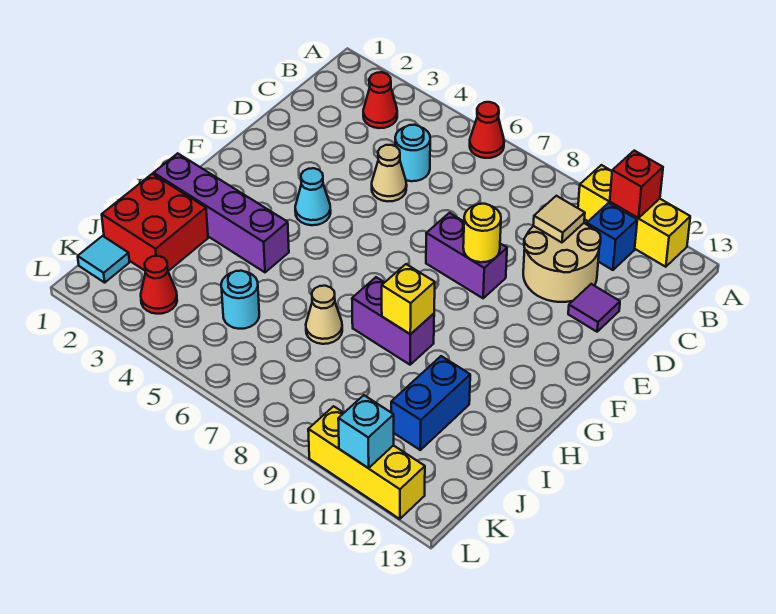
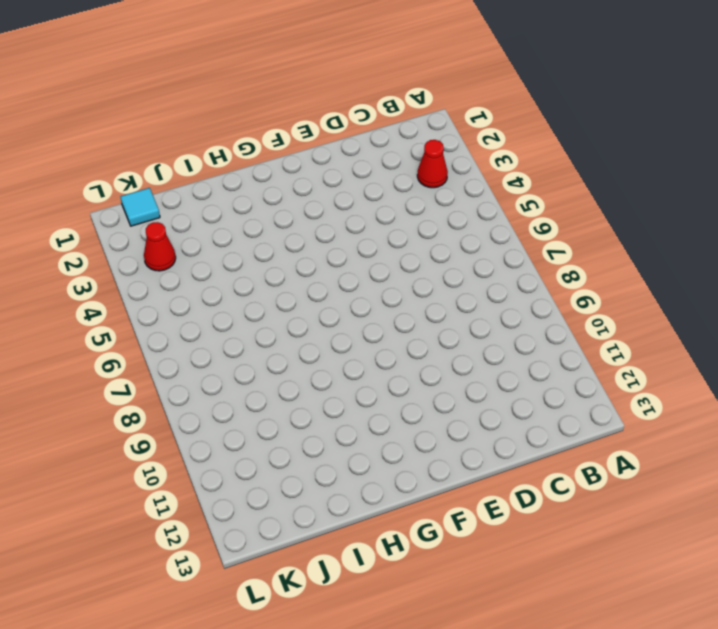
none -> red cone A6 level 1
none -> yellow brick A10:A12 level 1
none -> blue brick B11 level 1

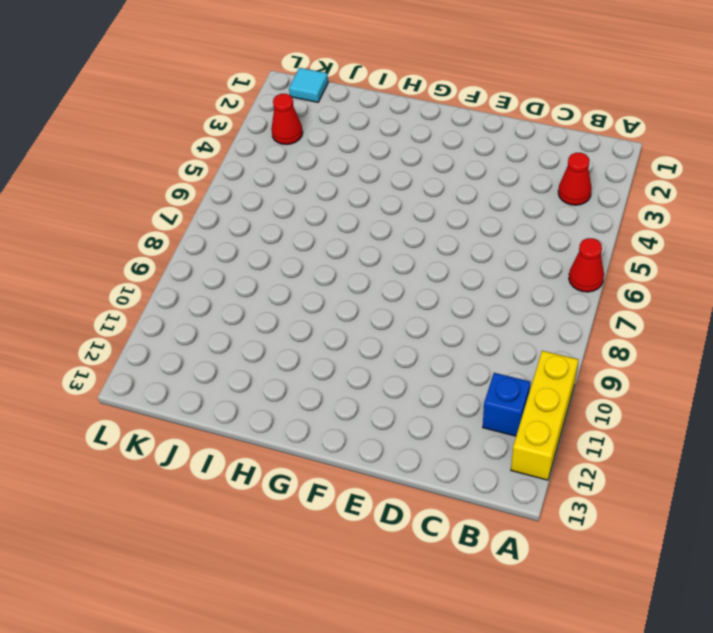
none -> cyan round brick C5 level 1
none -> tan round brick C10:D11 level 1
none -> tan cone D5 level 1

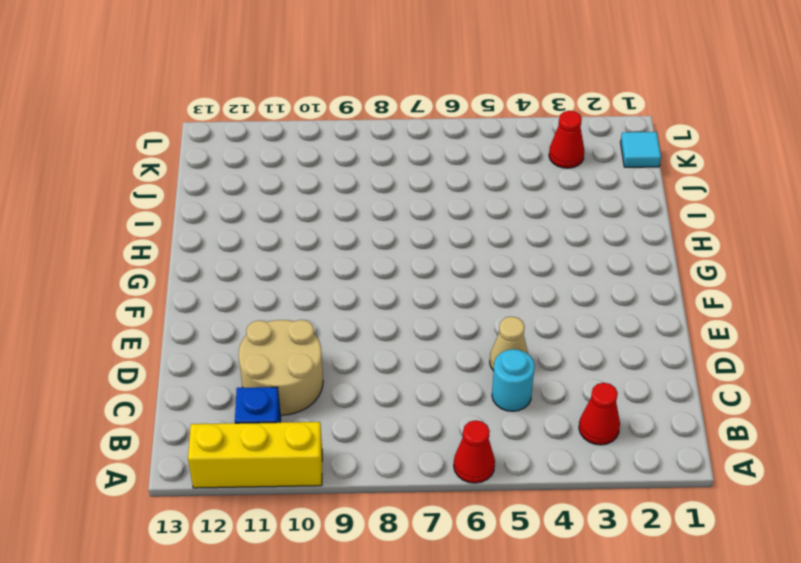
none -> purple tile D12 level 1
none -> purple brick E8:E9 level 1
none -> cyan cone F4 level 1

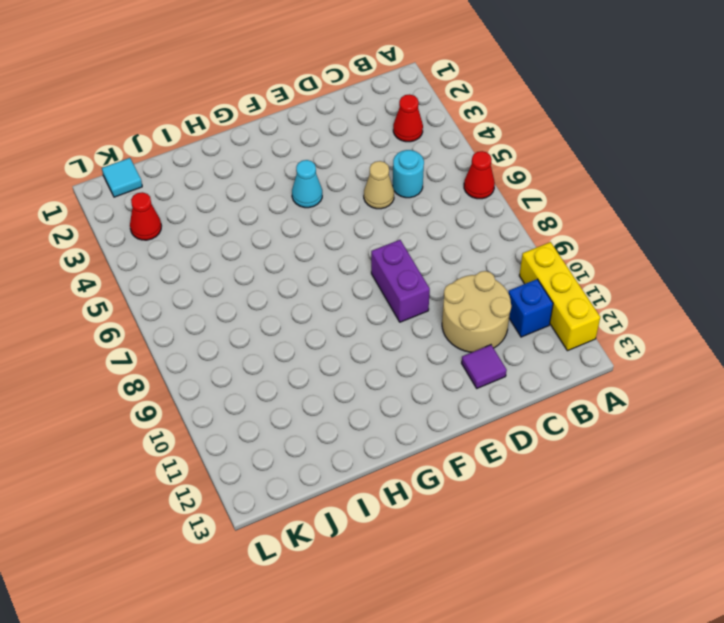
none -> purple brick H1:H4 level 1
none -> purple brick H8:H9 level 1
none -> red brick I1:J2 level 1

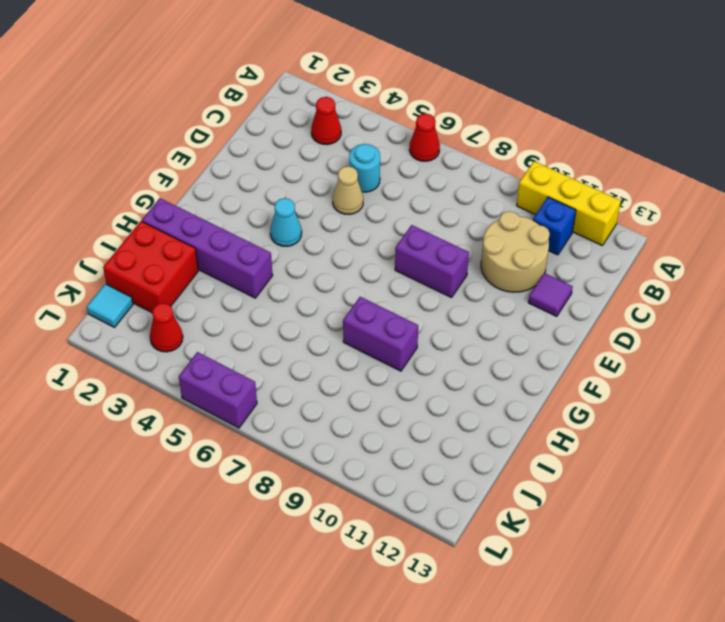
purple brick L5:L6 level 1 -> none
none -> tan cone I7 level 1
none -> blue brick I11:J11 level 1
none -> cyan round brick J5 level 1

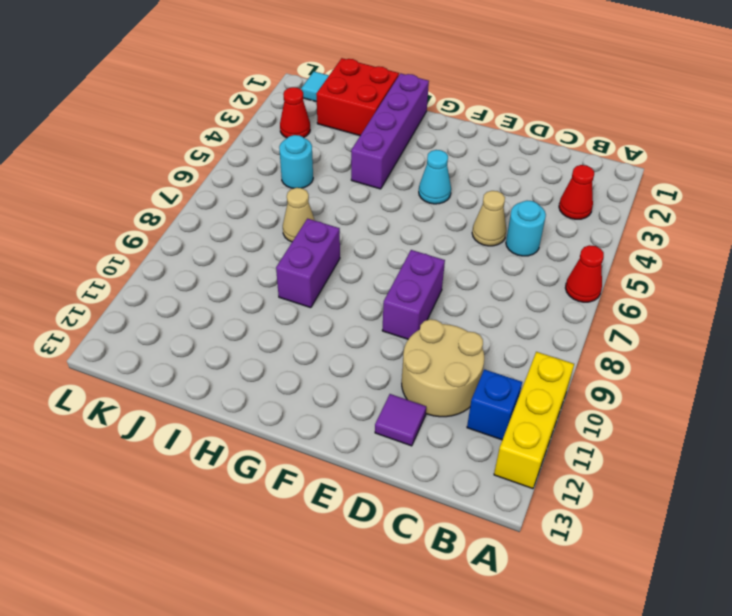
none -> blue brick I11:J11 level 1
none -> yellow brick L10:L12 level 1
none -> red brick A11 level 2

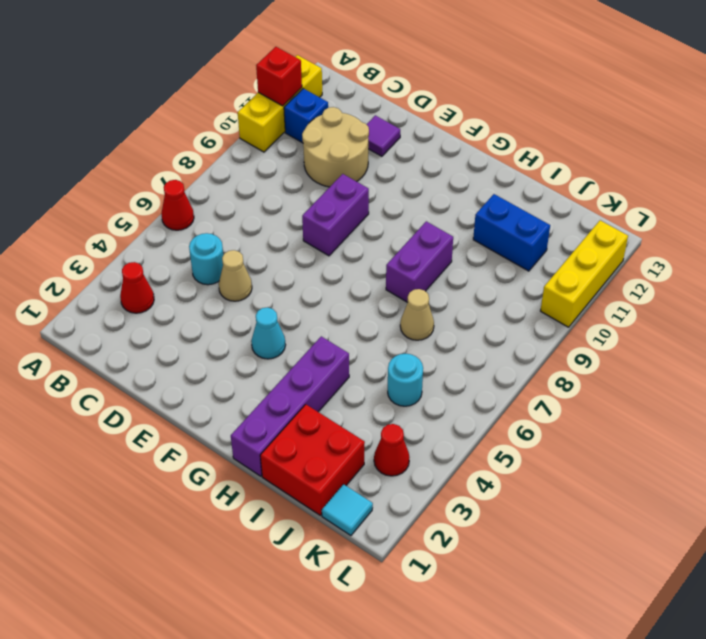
none -> tan tile C10 level 2
none -> yellow round brick E9 level 2
none -> yellow brick H9 level 2

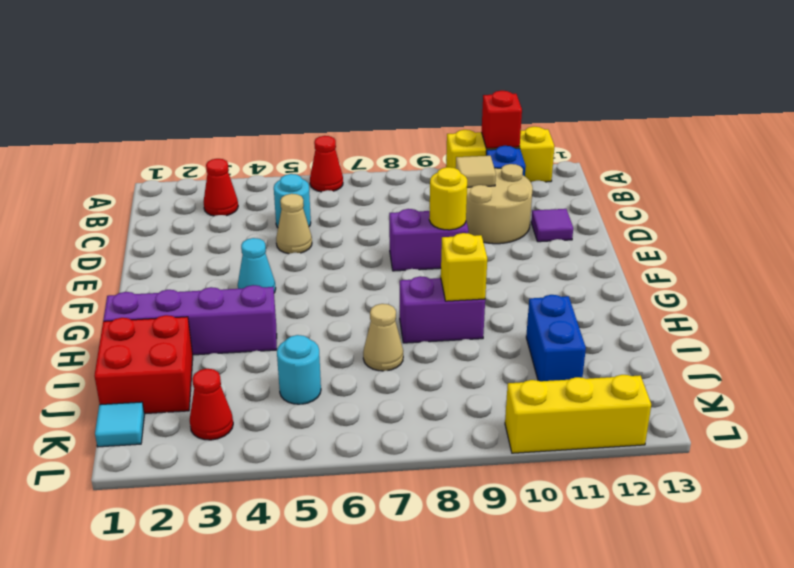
none -> cyan brick L11 level 2

